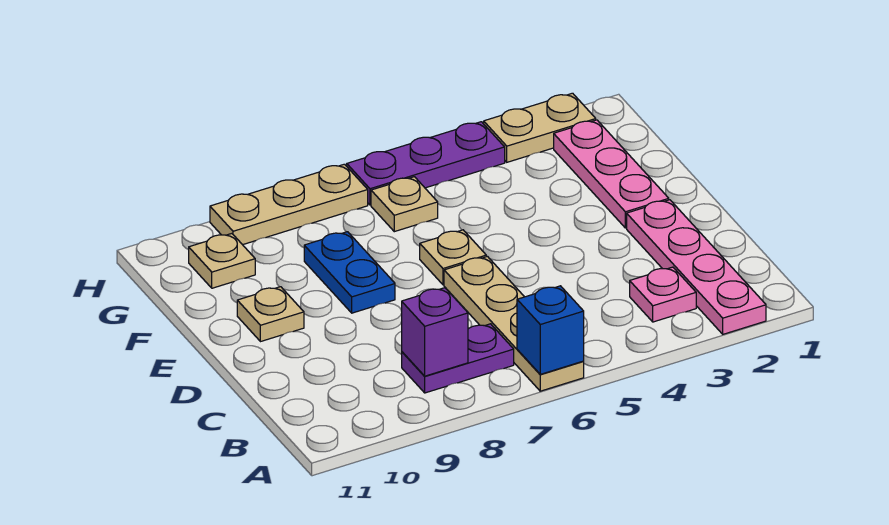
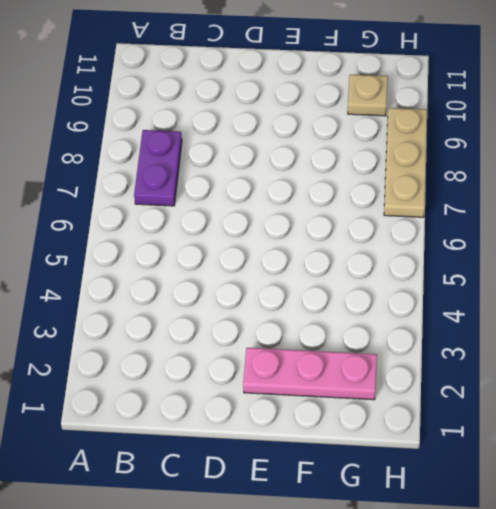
none -> pink plate A2:D2 level 1
none -> tan plate A6:D6 level 1
none -> pink plate B3 level 1

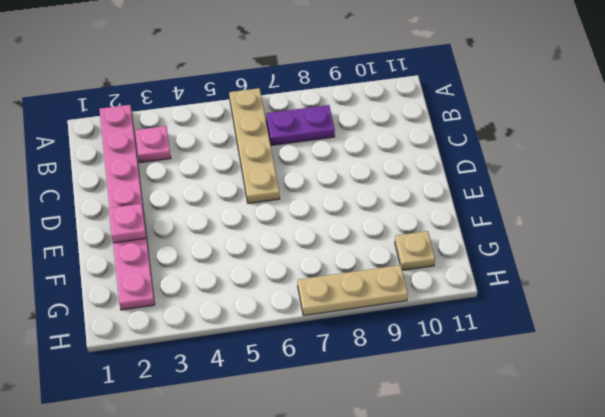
pink plate E2 level 2 -> none
none -> tan plate E6 level 1
none -> blue plate E8:F8 level 1
none -> tan plate E10 level 1

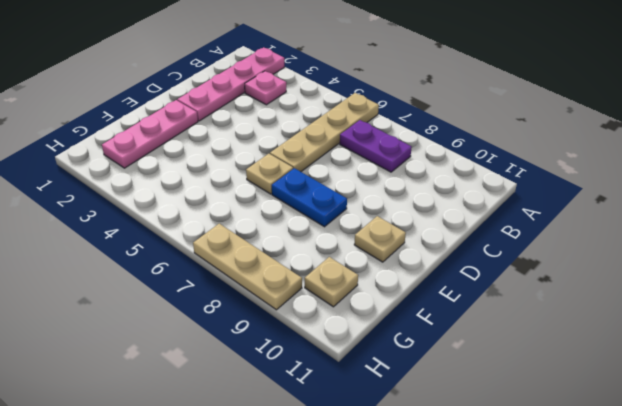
blue plate E7:E8 level 1 -> blue plate E8:F8 level 1
none -> tan plate G6 level 1
none -> tan plate H2:H3 level 1
none -> purple plate H4:H6 level 1

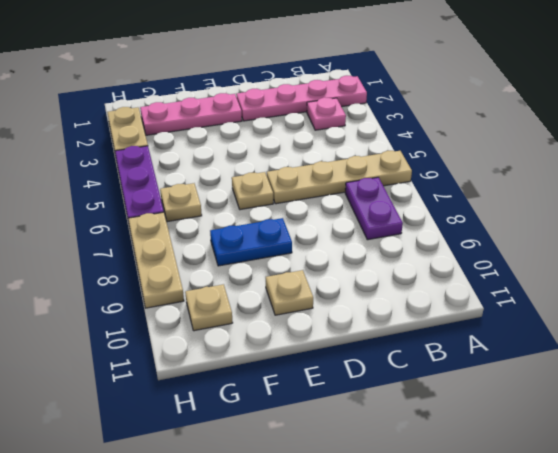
none -> blue brick A6 level 2
none -> purple brick B8 level 2

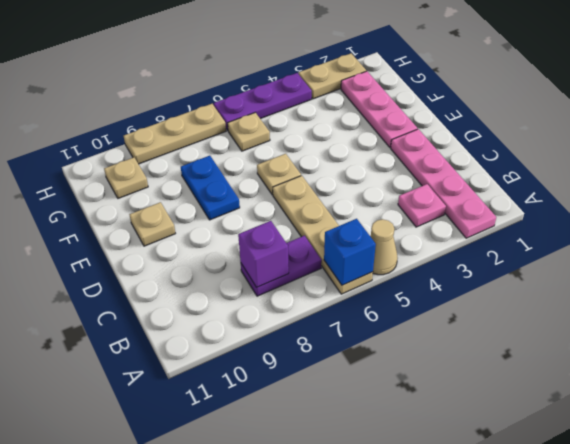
tan cone A5 level 1 -> none

